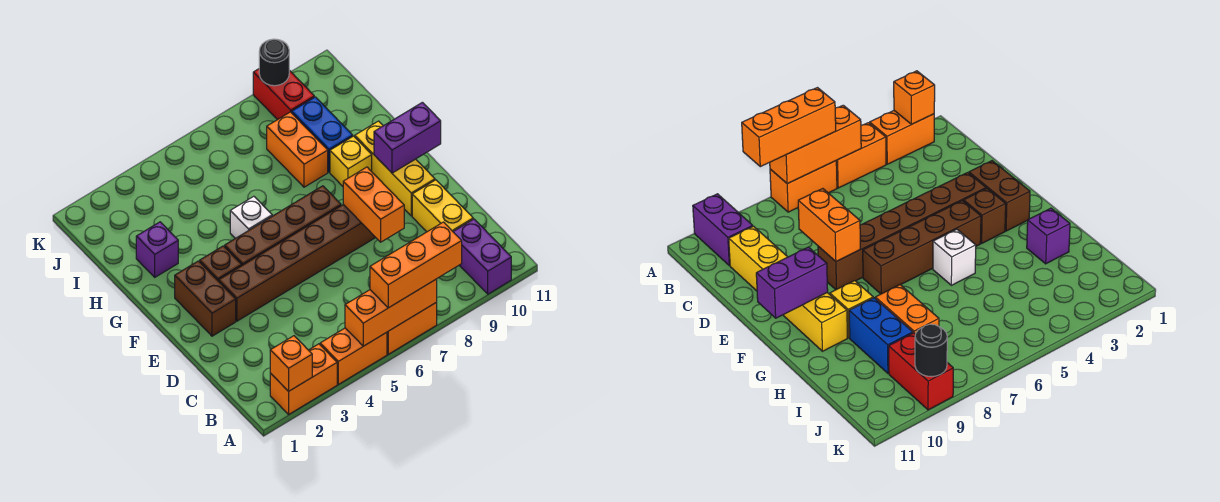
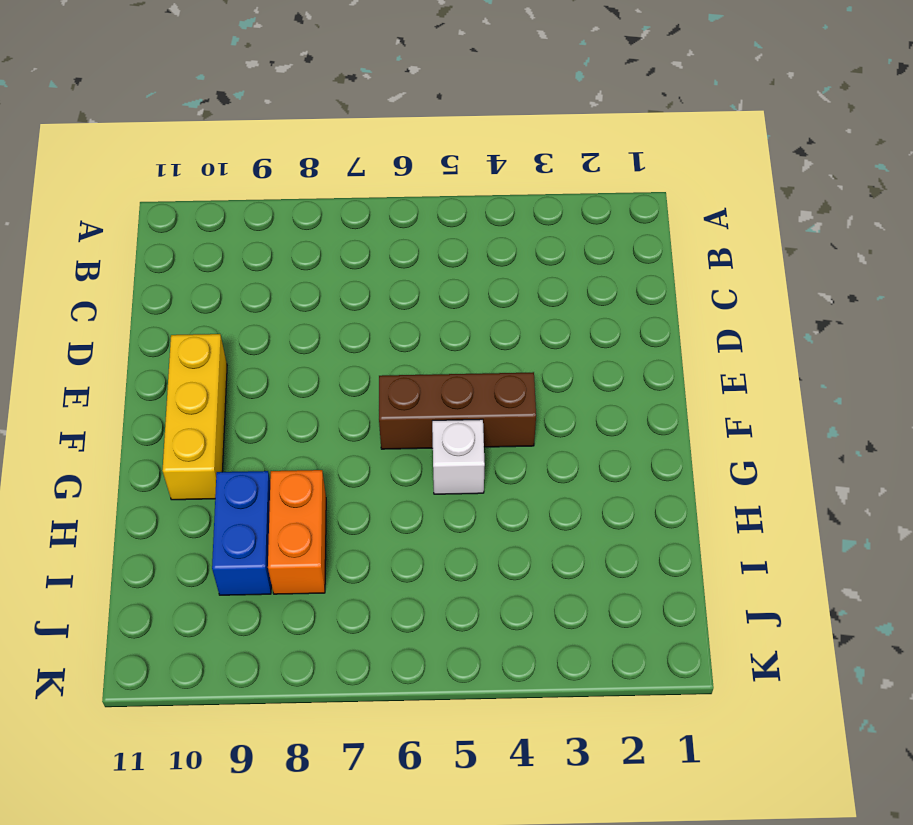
brown brick F4:F6 level 1 -> brown brick F4:F7 level 1
none -> orange brick A2:A3 level 1
none -> orange brick A4:A5 level 1
none -> orange brick A6:A7 level 1

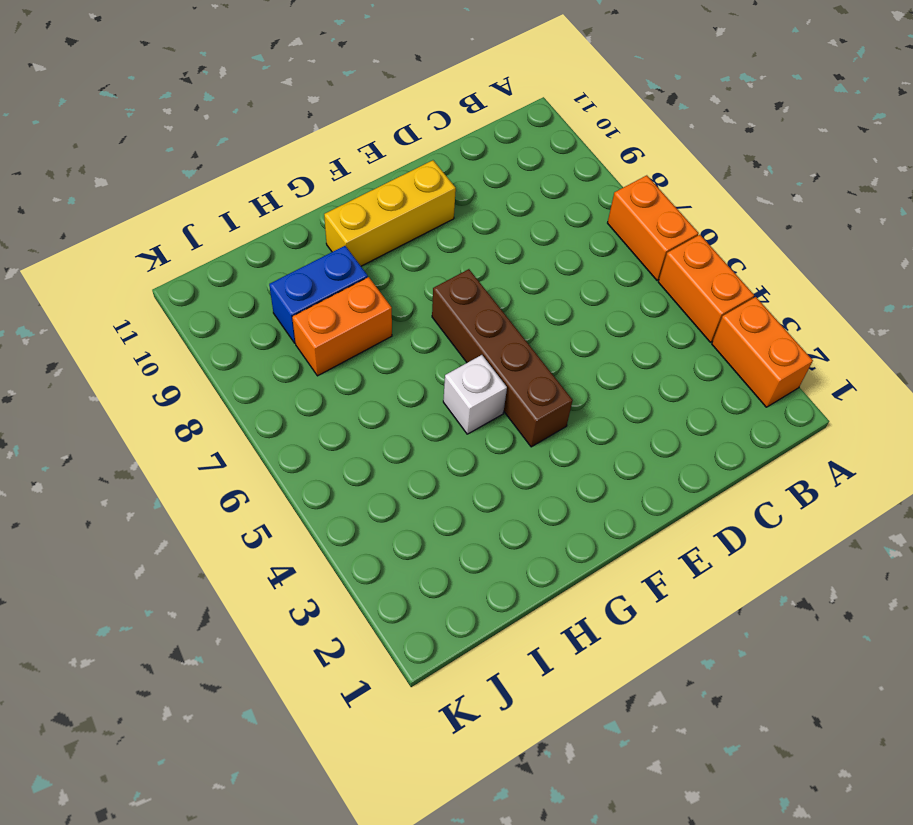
none -> purple brick A10:B10 level 1
none -> yellow brick C10:D10 level 1
none -> brown brick E2:F2 level 1

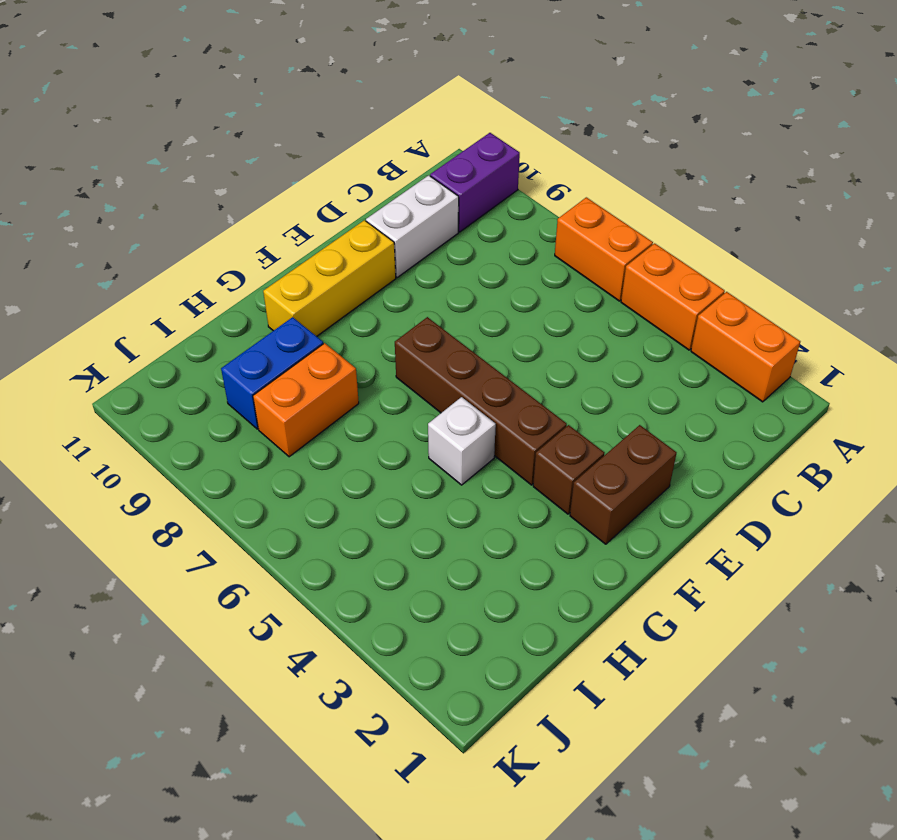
white brick C10:D10 level 1 -> yellow brick C10:D10 level 1
none -> brown brick E3:E8 level 1
none -> yellow brick G9 level 1
none -> purple brick H2 level 1

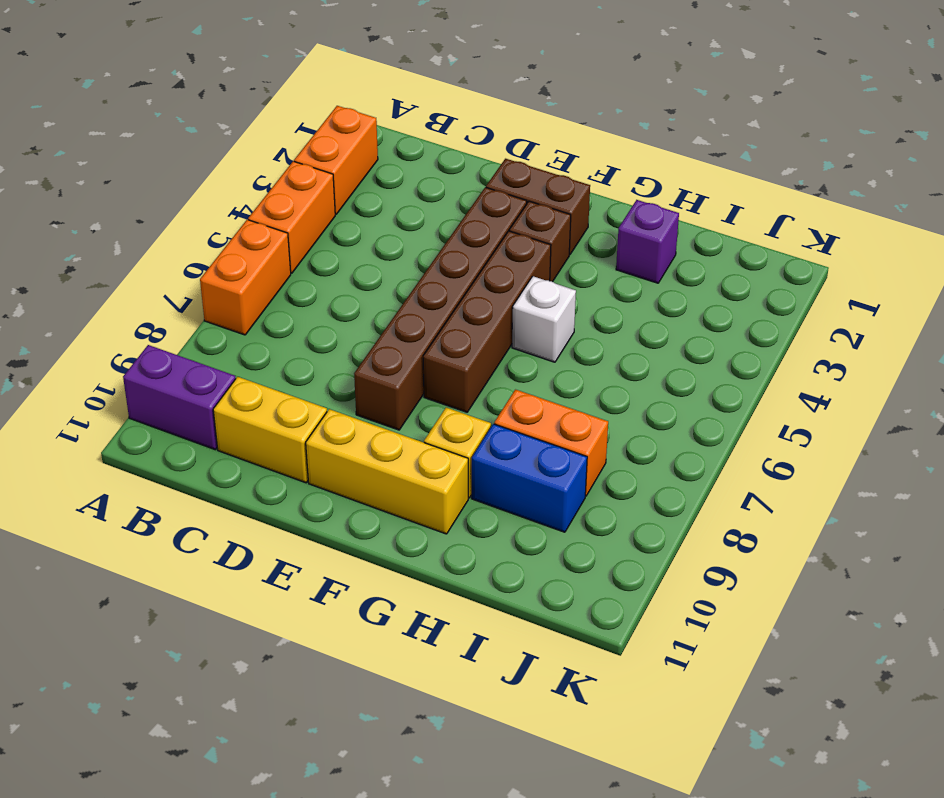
none -> red brick J9:K9 level 1
none -> orange brick A2 level 2
none -> orange brick A5:A7 level 2

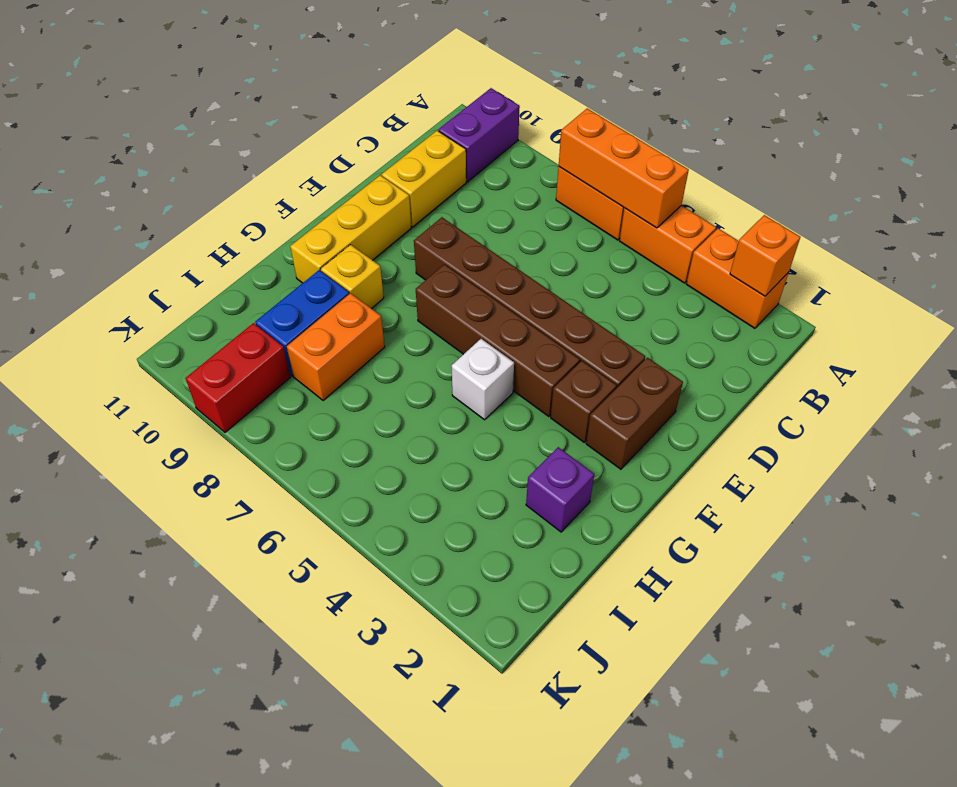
none -> orange brick D8:E8 level 2
none -> purple brick F10:F11 level 2
none -> black round brick K9 level 2

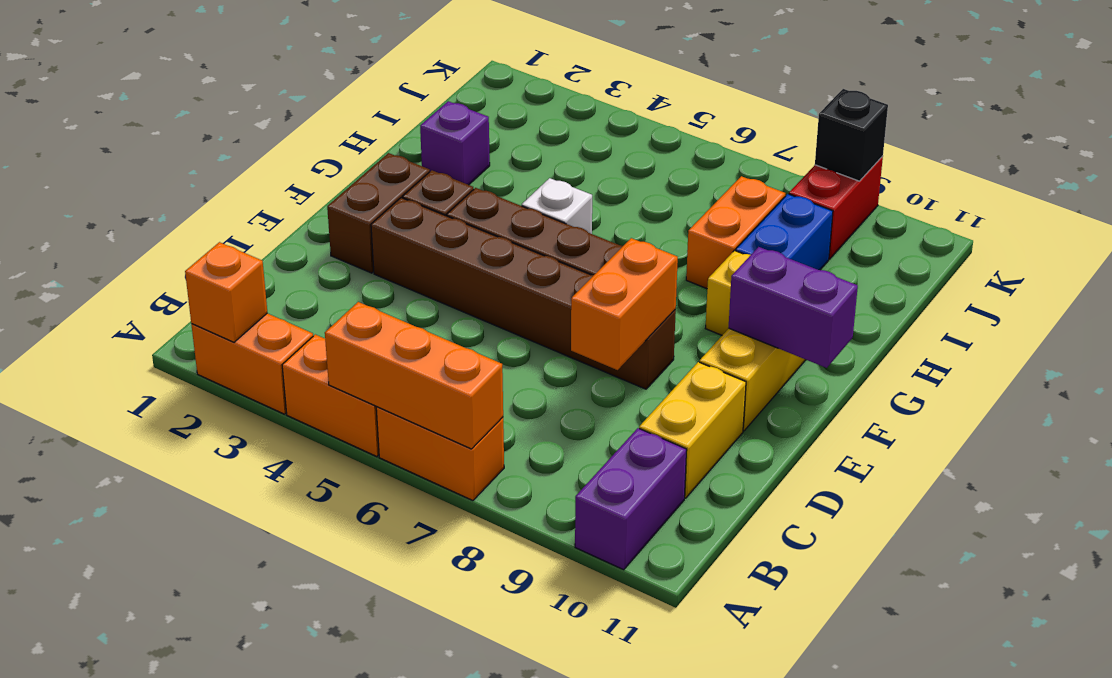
black brick K9 level 2 -> black round brick K9 level 2
none -> orange brick A6:A8 level 3

